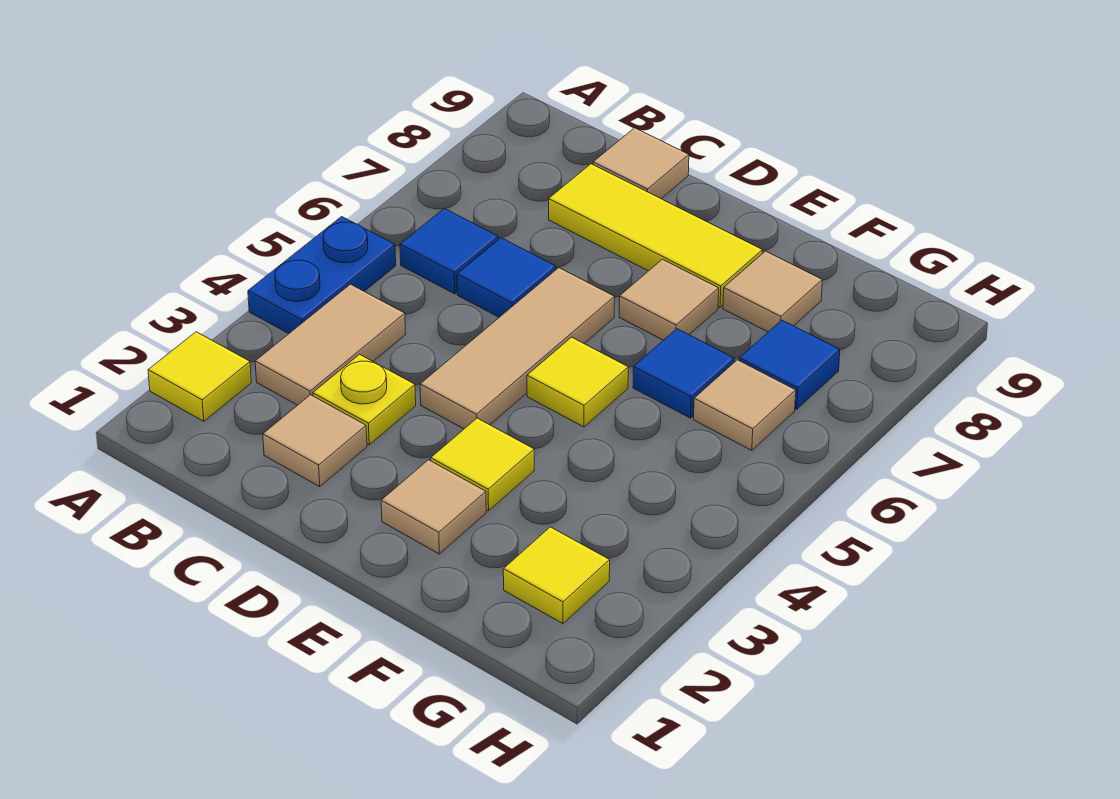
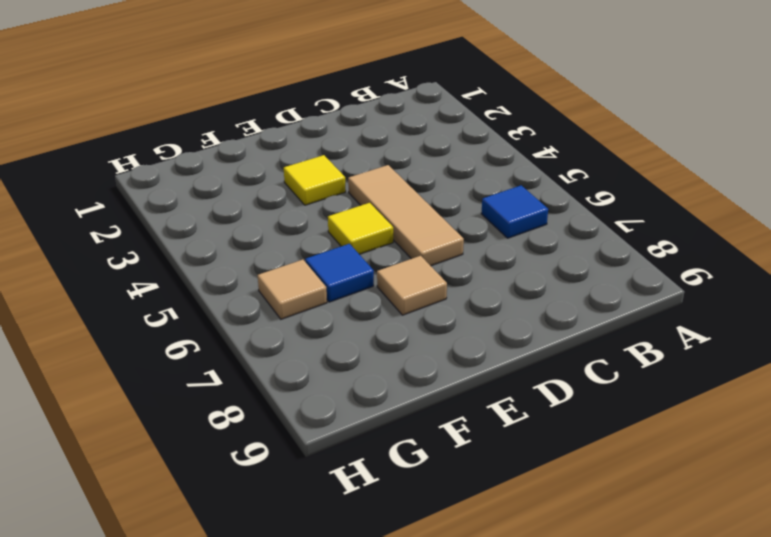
none -> yellow tile A2 level 1
none -> blue plate A4:A5 level 1
none -> tan tile B3:B4 level 1

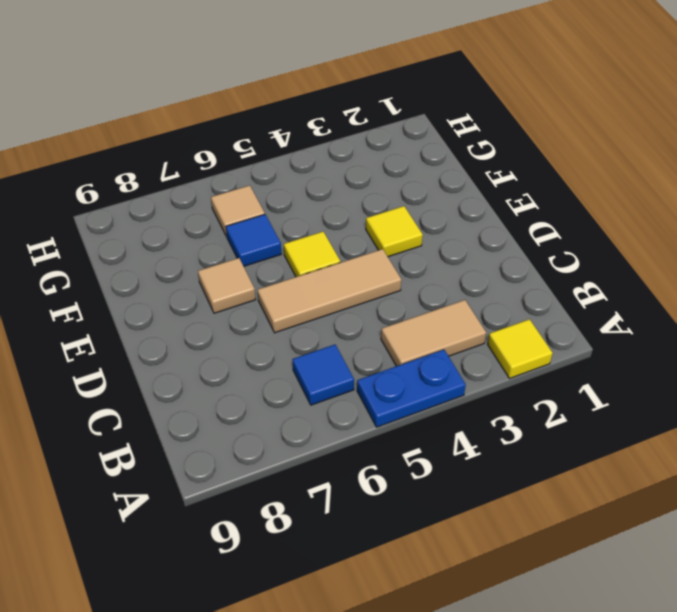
none -> tan tile C2 level 1
none -> yellow plate C3 level 1
none -> blue tile C6 level 1

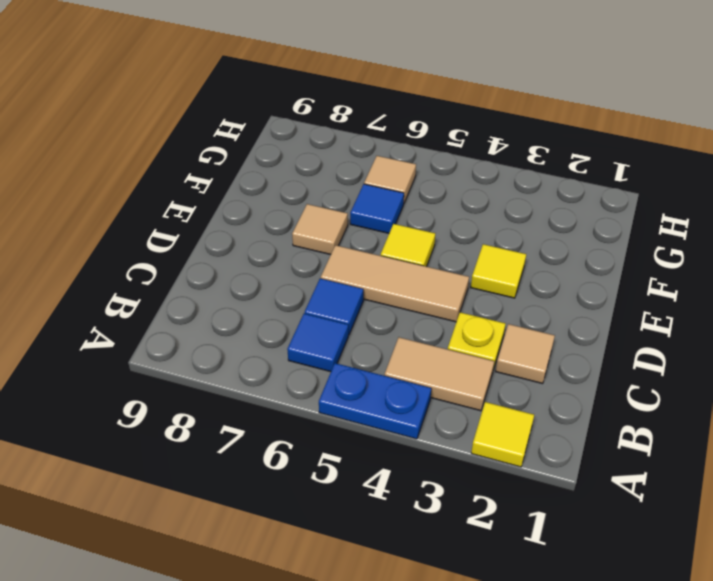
none -> yellow tile C8:E8 level 1
none -> tan tile C9 level 1
none -> tan tile E2 level 1

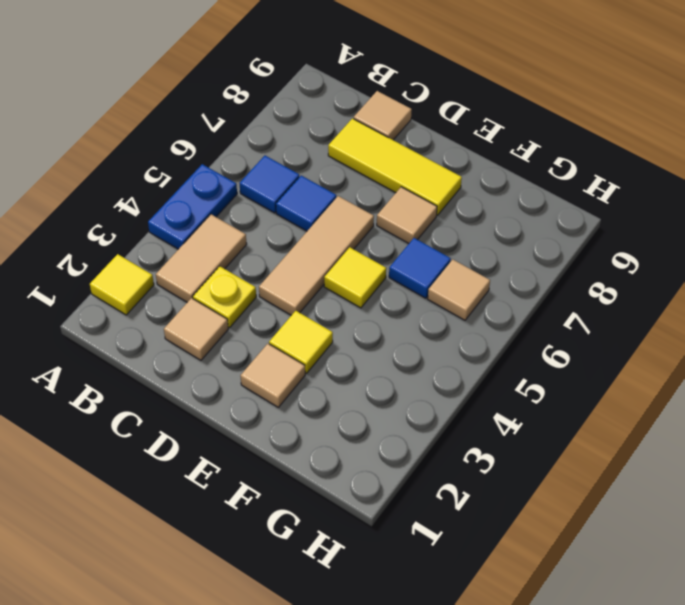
none -> tan tile F8 level 1
none -> yellow tile G2 level 1
none -> blue tile G7 level 1

